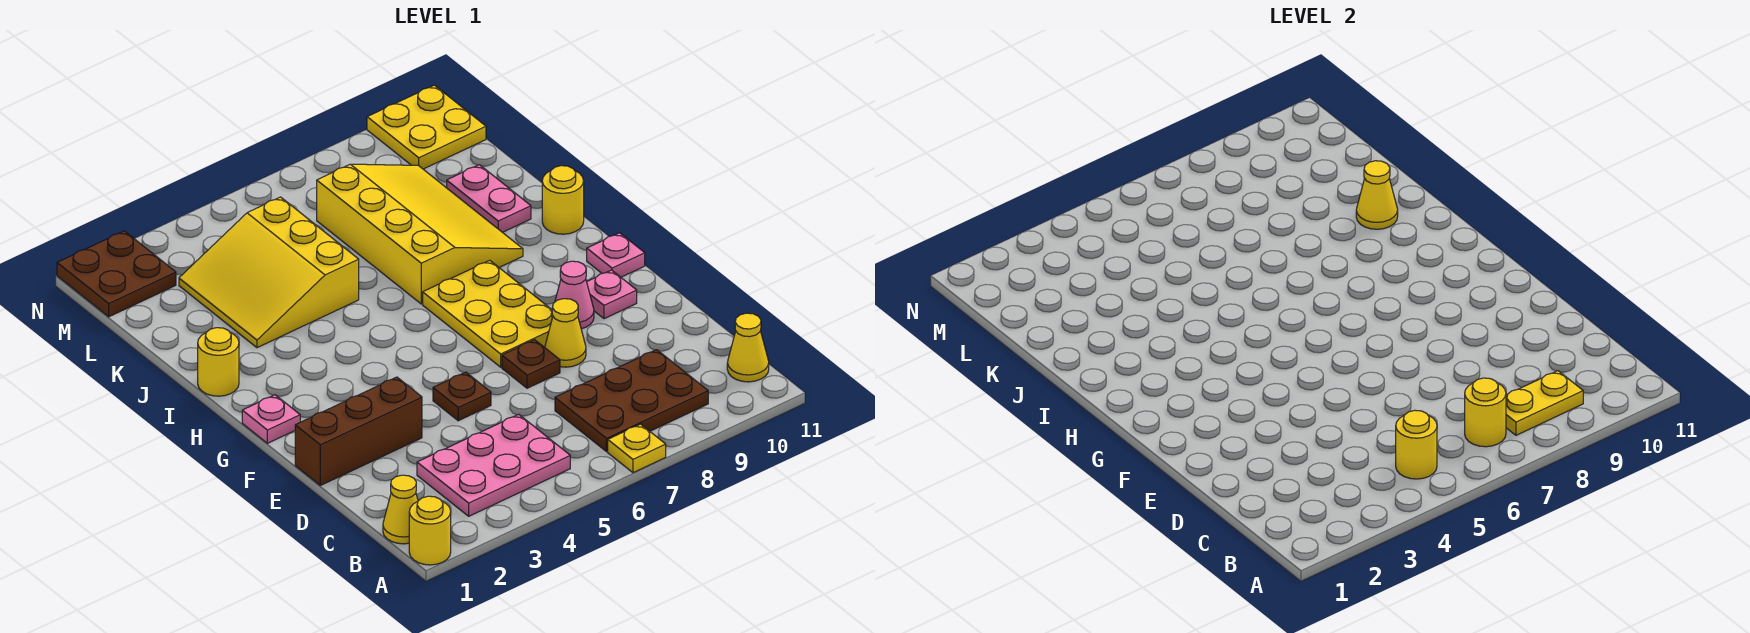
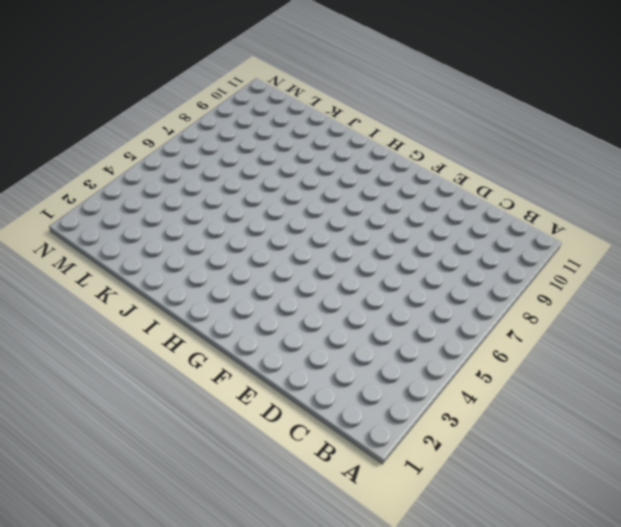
none -> yellow round brick A1 level 1
none -> yellow plate A7 level 1
none -> yellow cone B1 level 1

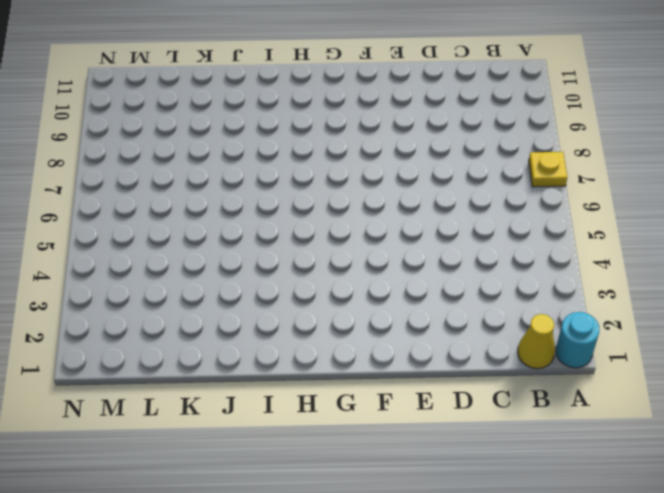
cyan round brick A1 level 1 -> yellow round brick A1 level 1
none -> pink plate B3:C5 level 1
none -> brown plate B7:C9 level 1
none -> yellow cone B11 level 1

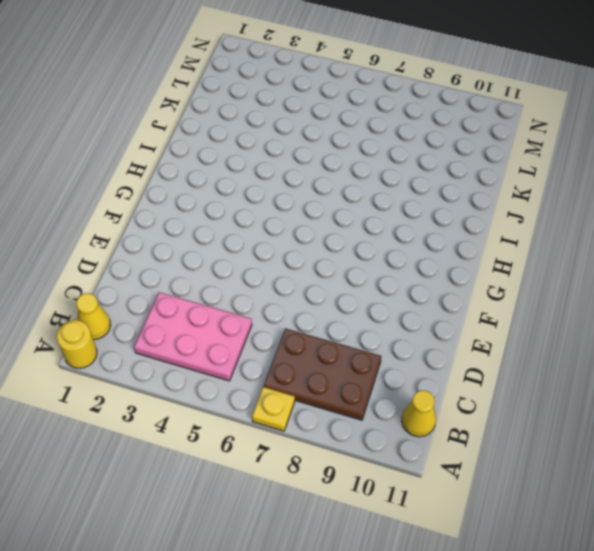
none -> brown brick E1:E3 level 1
none -> brown plate E5 level 1
none -> brown plate E7 level 1

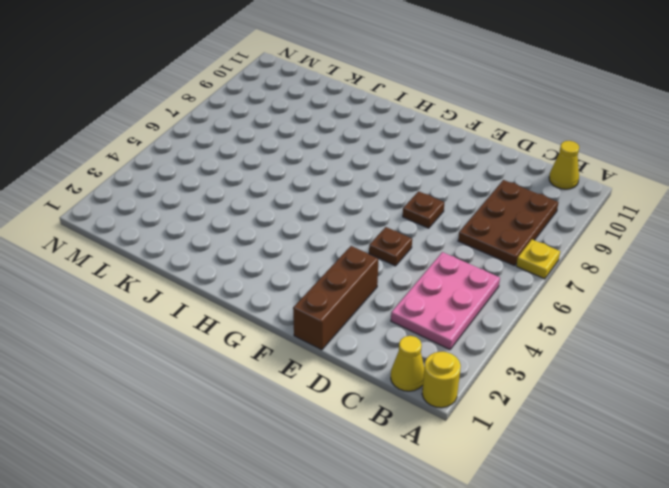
none -> yellow cone E8 level 1
none -> yellow plate F7:H8 level 1
none -> pink cone F9 level 1

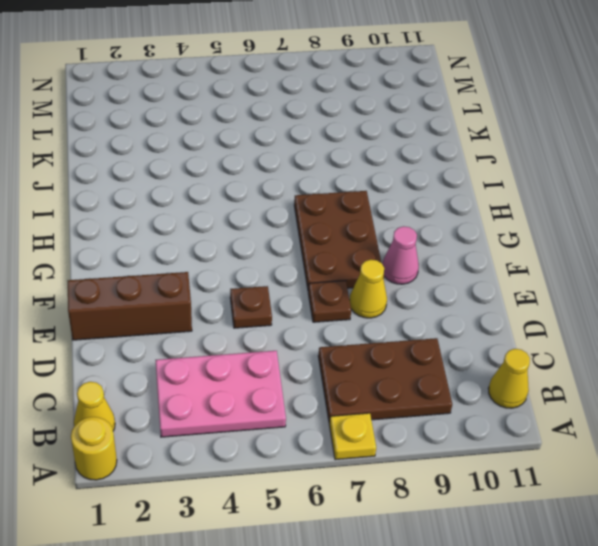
brown plate F7:H8 level 1 -> yellow plate F7:H8 level 1
none -> pink plate F10 level 1
none -> pink plate G1 level 1
none -> pink plate G11 level 1

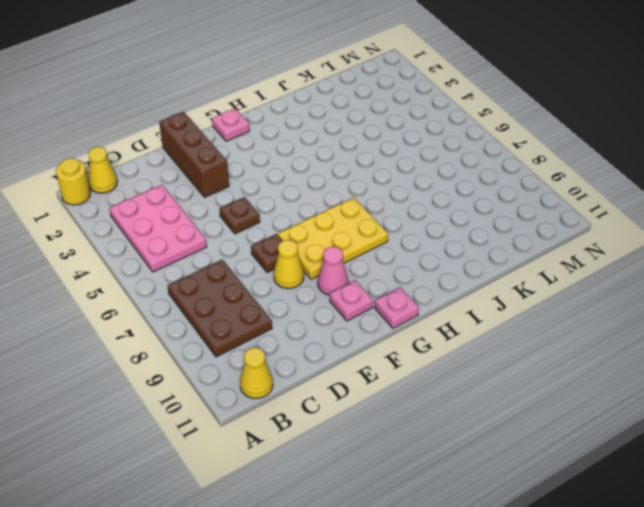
none -> yellow plate A7 level 1
none -> yellow round brick I1 level 1
none -> yellow slope I7:L9 level 1 top 7

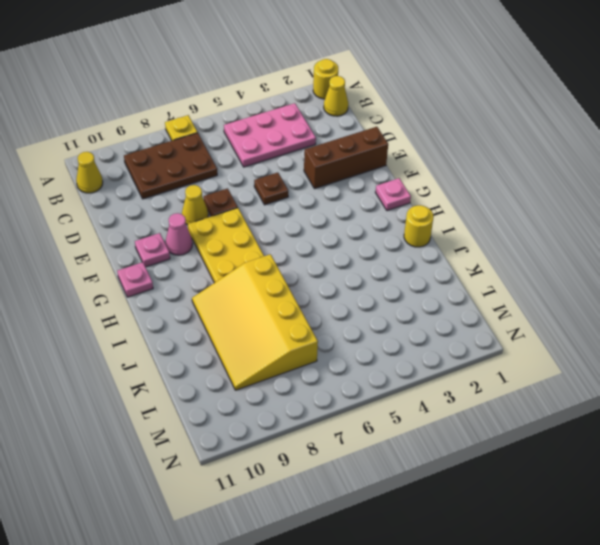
none -> yellow round brick I11 level 1
none -> yellow slope J3:L5 level 1 top 5
none -> pink plate J10:K10 level 1

